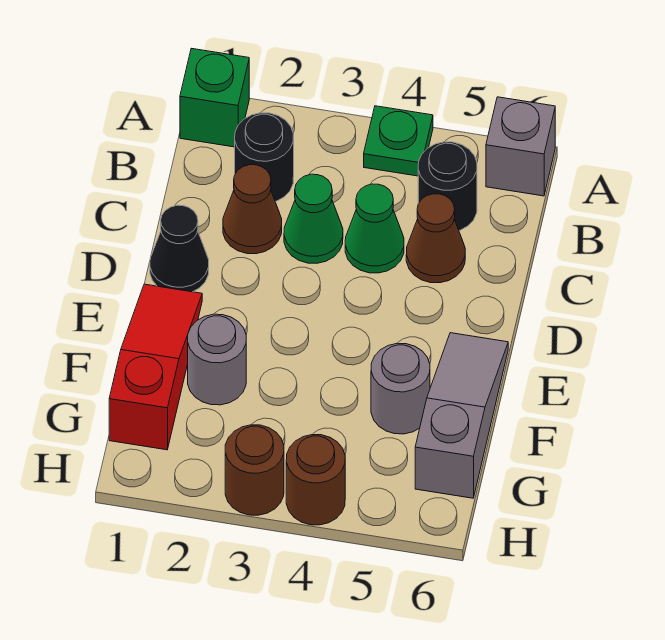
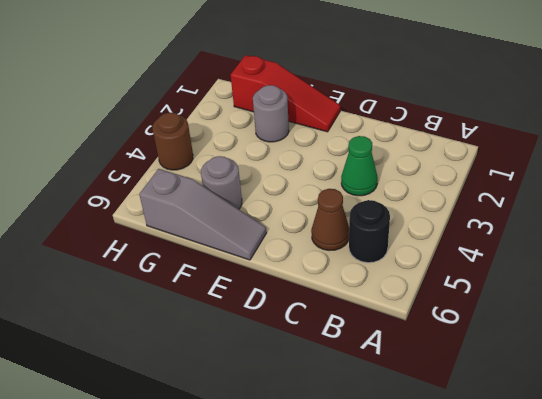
none -> green brick A1 level 1
none -> green plate A4 level 1
none -> grey brick A6 level 1

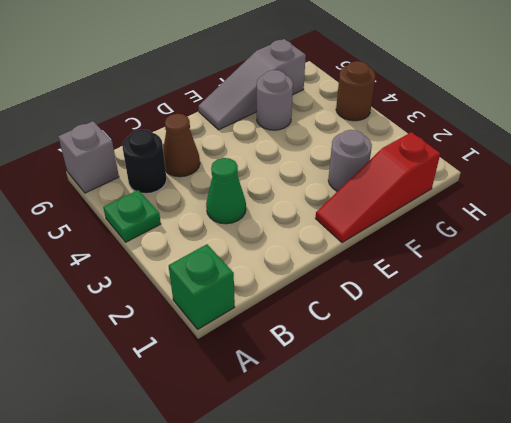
none -> black round brick B2 level 1
none -> brown cone C2 level 1
none -> green cone C4 level 1

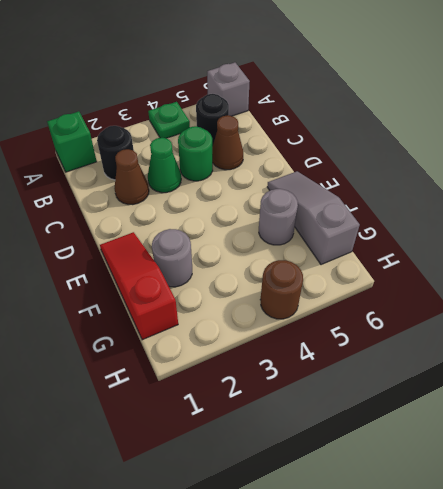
green round brick C4 level 1 -> green cone C4 level 1
none -> black cone D1 level 1
none -> brown round brick H3 level 1

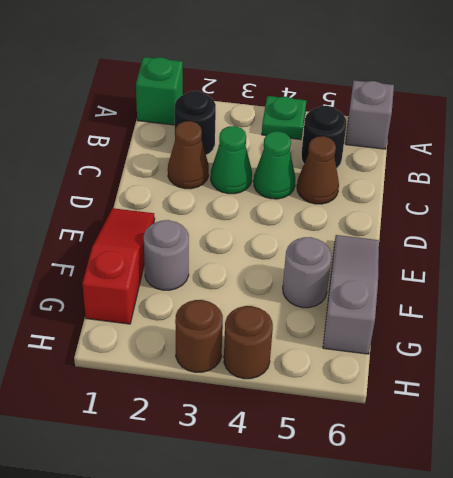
none -> black cone D1 level 1

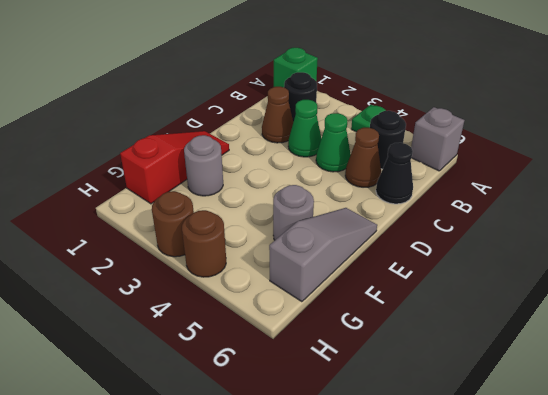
black cone C6 level 1 -> black cone D1 level 1

